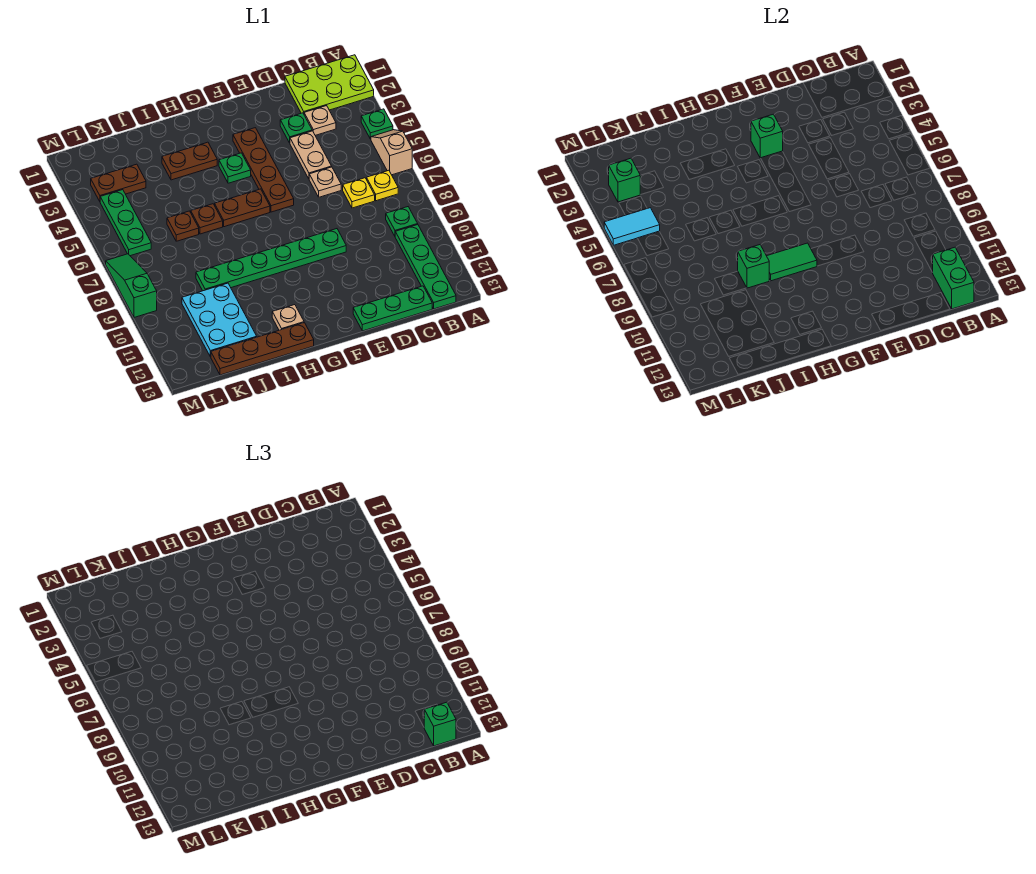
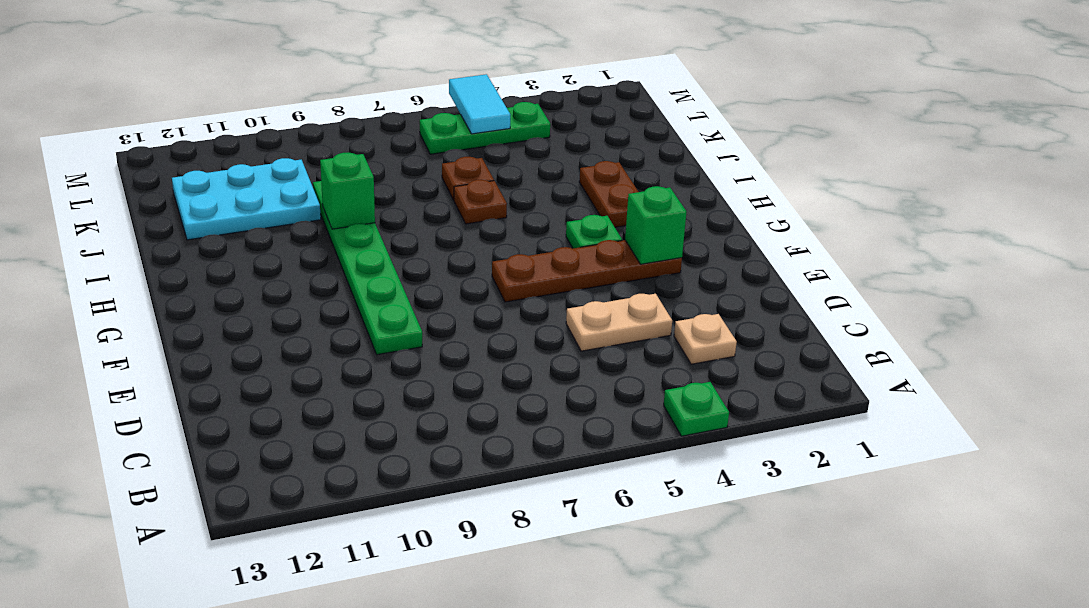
none -> lime plate A1:C2 level 1
none -> tan slope A5:A6 level 1 top 6
none -> yellow plate B7 level 1
none -> green plate B9 level 1

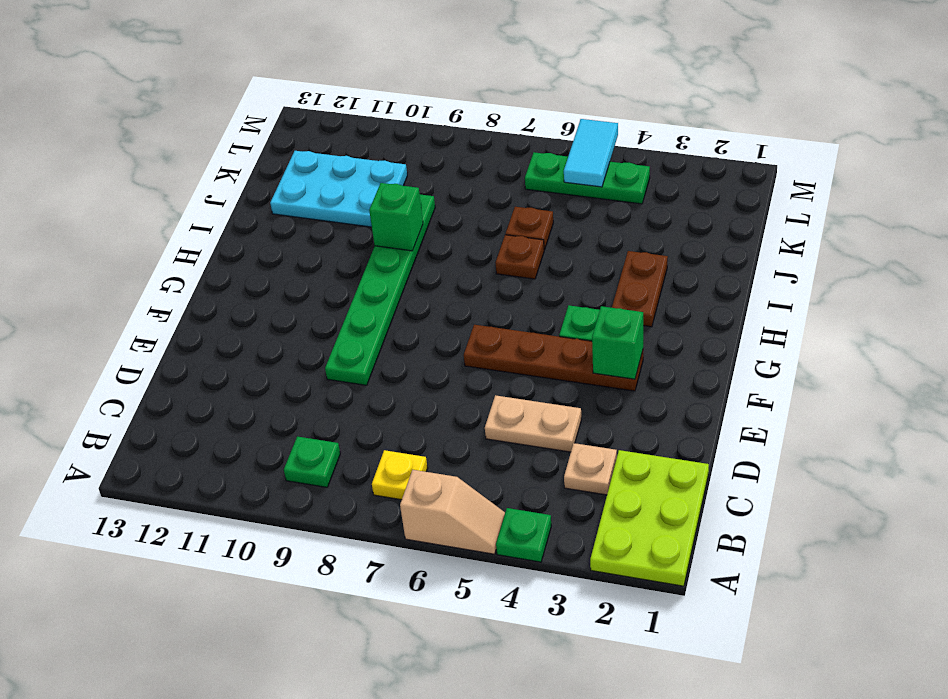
none -> green plate B10:B13 level 1
none -> yellow plate C7 level 1
none -> green plate C13:E13 level 1
none -> green plate D3 level 1

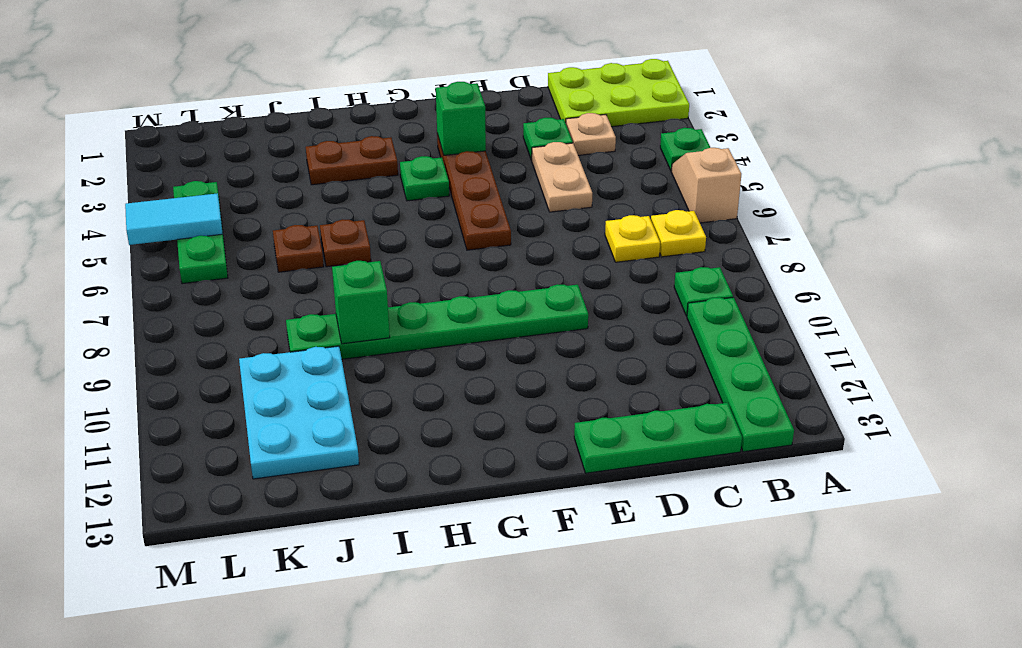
none -> tan plate D6 level 1
none -> brown plate G6:H6 level 1
none -> tan plate H12 level 1
none -> brown plate H13:K13 level 1

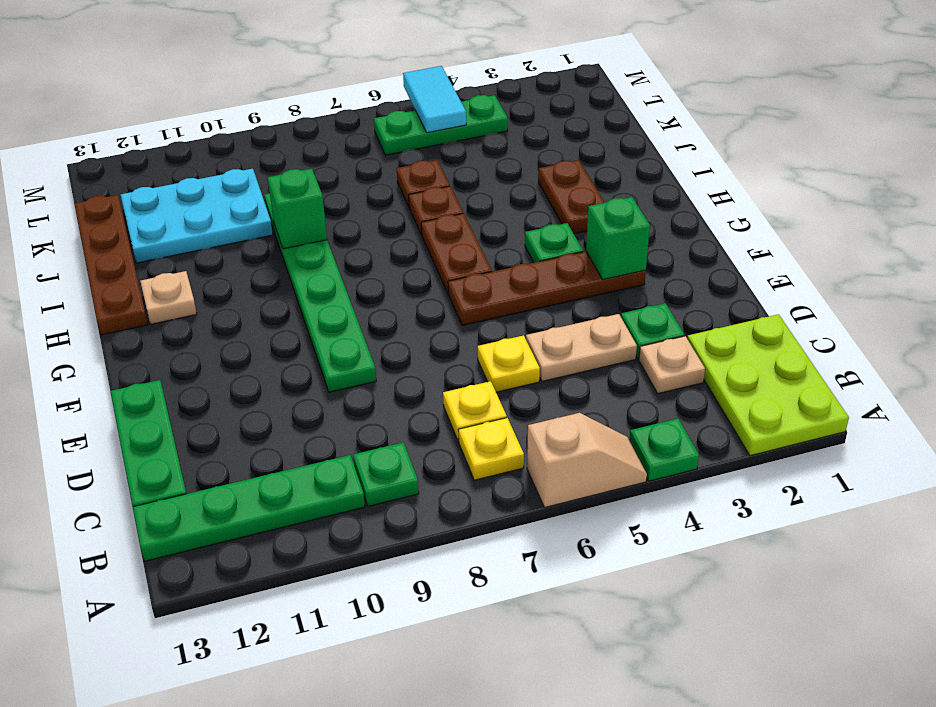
yellow plate D6 level 1 -> tan plate D6 level 1
none -> brown plate K3:L3 level 1
none -> green slope M7:M9 level 1 top 9
none -> green brick B12:B13 level 2
none -> green tile G9:H9 level 2

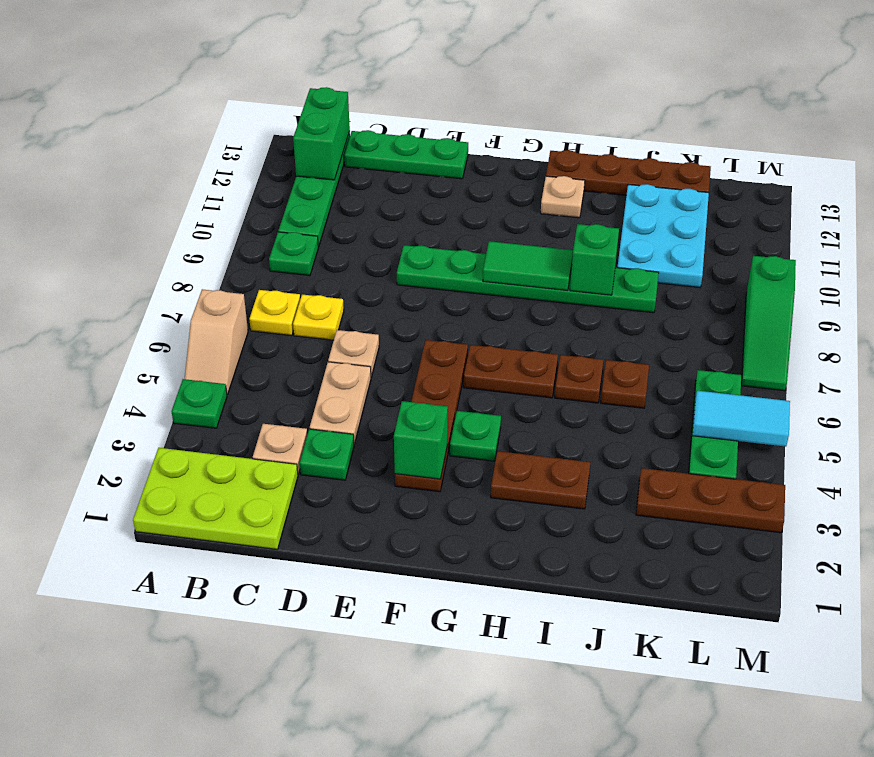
brown plate K3:M3 level 1 -> brown plate K3:L3 level 1
none -> green brick L3 level 2
none -> green brick B13 level 3

